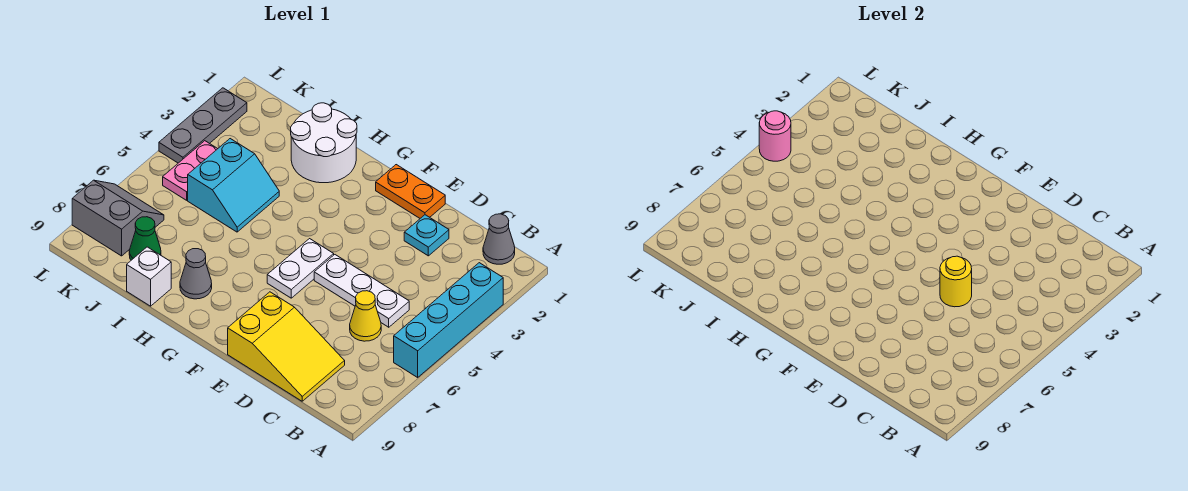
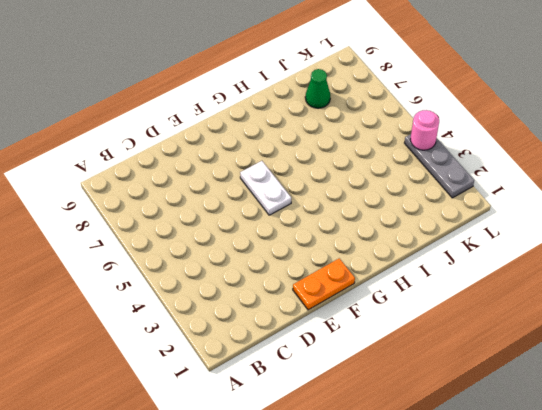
none -> cyan brick A3:A6 level 1
none -> grey cone B1 level 1
none -> white plate C5:E5 level 1

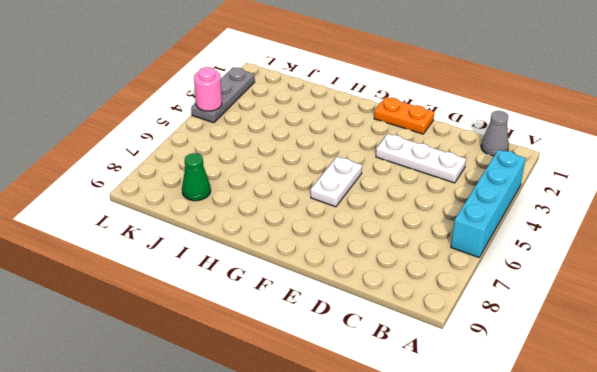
white plate C3:E3 level 1 -> white plate C5:E5 level 1
none -> yellow cone C6 level 1
none -> yellow slope C8:E9 level 1 top E
none -> cyan plate D2 level 1

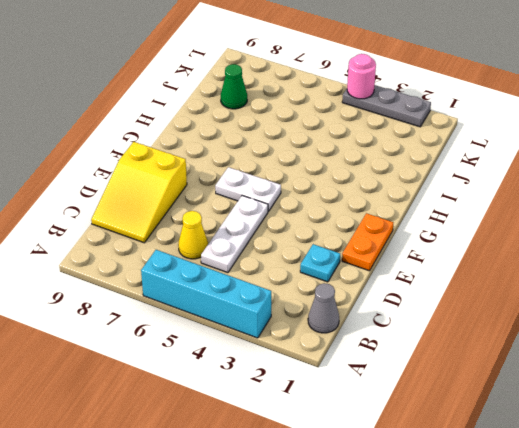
none -> white round brick H1:I2 level 1
none -> grey cone H8 level 1
none -> cyan slope I4:J5 level 1 top J

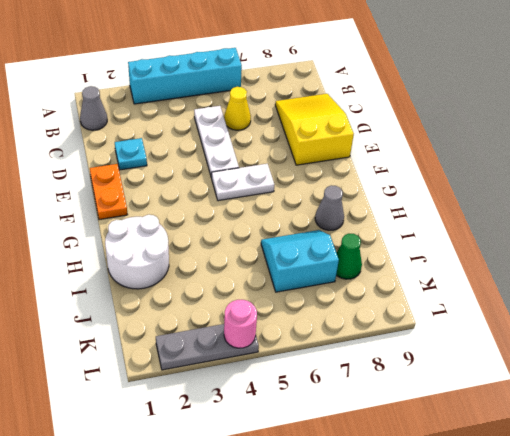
cyan slope I6:J7 level 1 top J -> cyan slope I4:J5 level 1 top J
none -> white brick I9 level 1
none -> pink plate K4:K5 level 1
none -> grey slope K7:L8 level 1 top 8

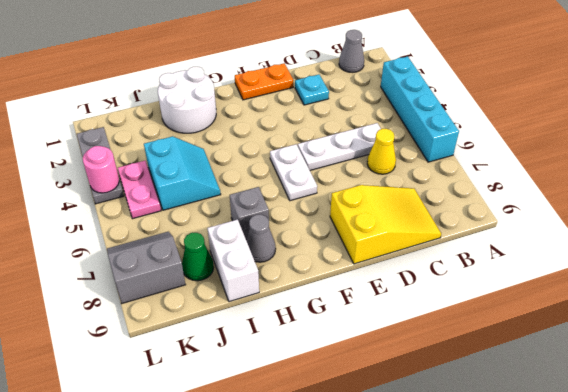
grey brick H7 level 1 -> none
white brick I8:I9 level 1 -> white brick I9 level 1
none -> yellow round brick D5 level 2

